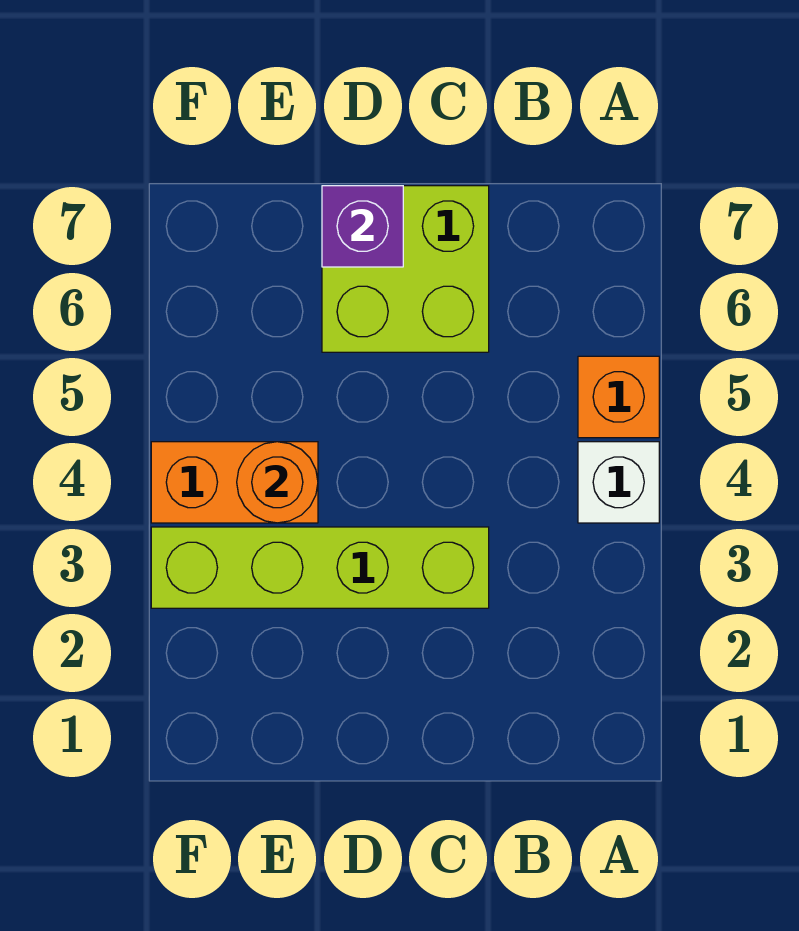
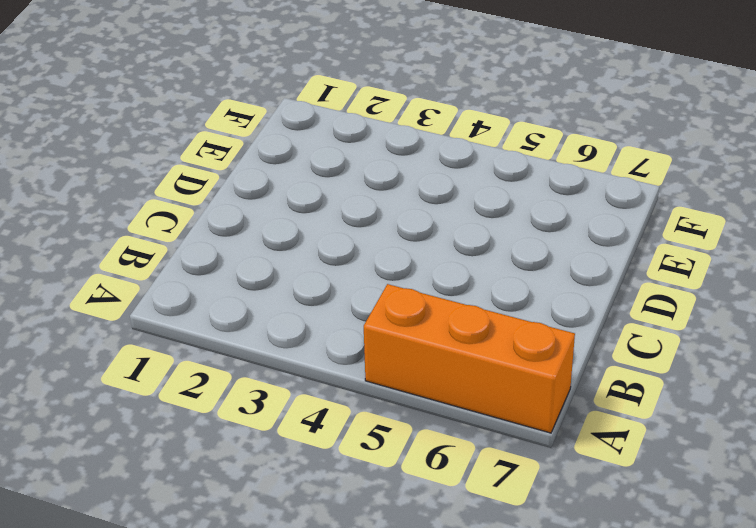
orange brick A5:A7 level 1 -> orange brick A5 level 1
none -> white brick A4 level 1
none -> lime brick C3:F3 level 1

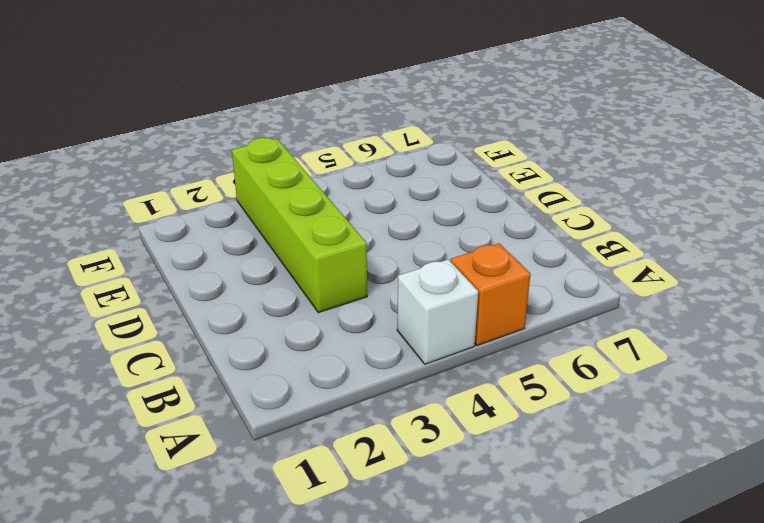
none -> lime brick C6:D7 level 1
none -> orange brick E4:F4 level 1

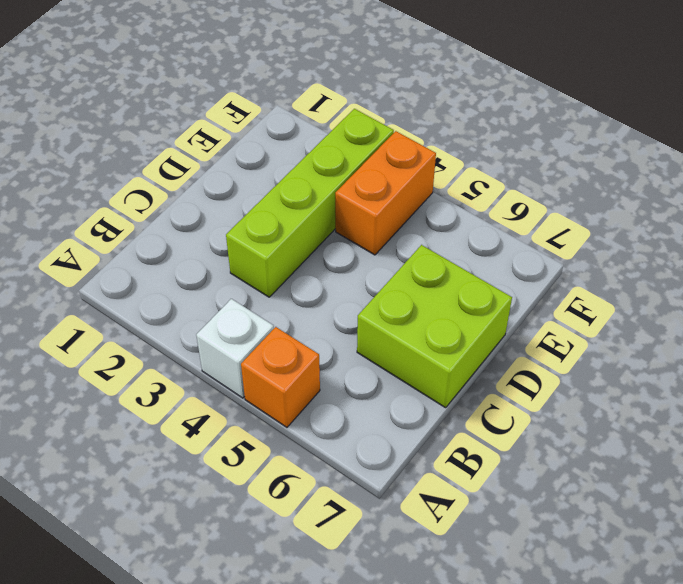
none -> purple brick D7 level 2
none -> orange round brick E4 level 2

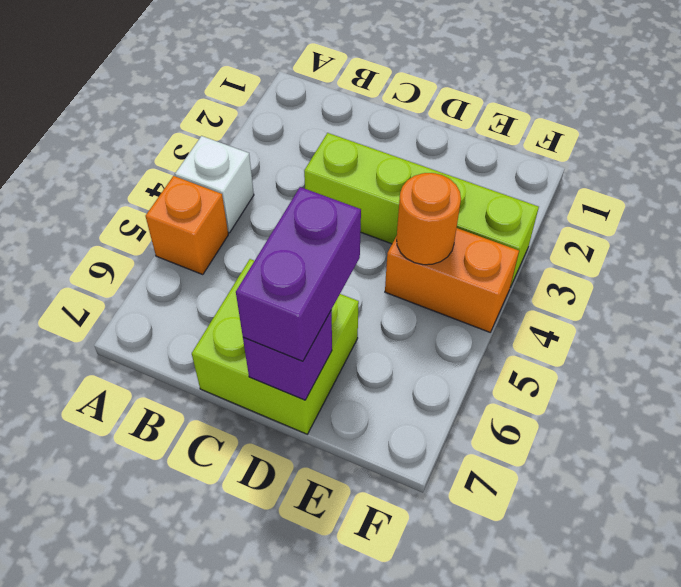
purple brick D6:D7 level 3 -> none

